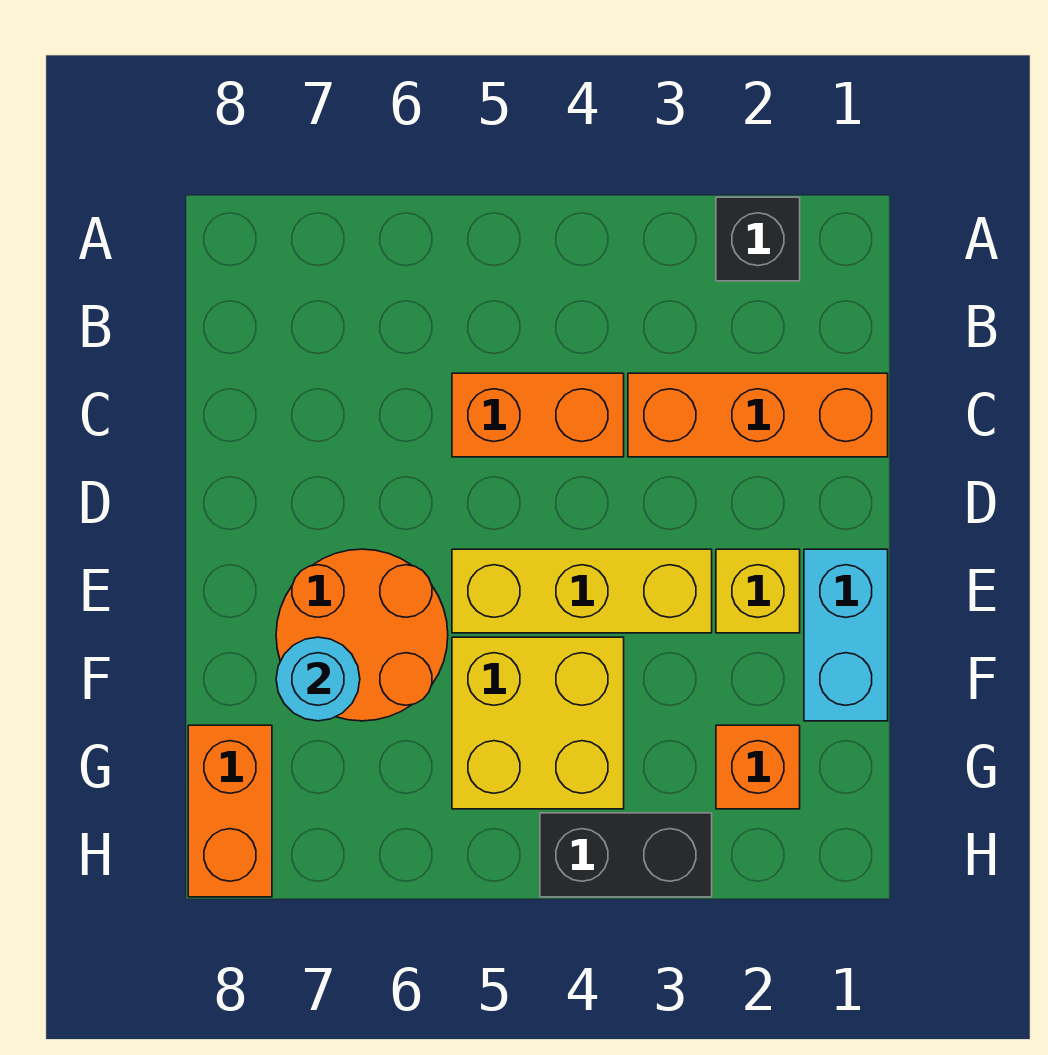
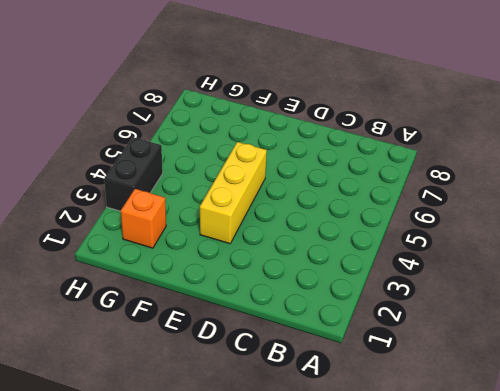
none -> black brick A2 level 1
none -> orange brick C1:C3 level 1
none -> orange brick C4:C5 level 1

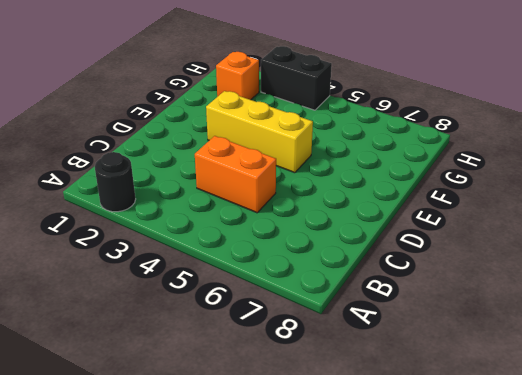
black round brick A2 level 1 -> black brick A2 level 1
none -> orange brick C1:C3 level 1
none -> cyan brick E1:F1 level 1
none -> yellow brick E2 level 1

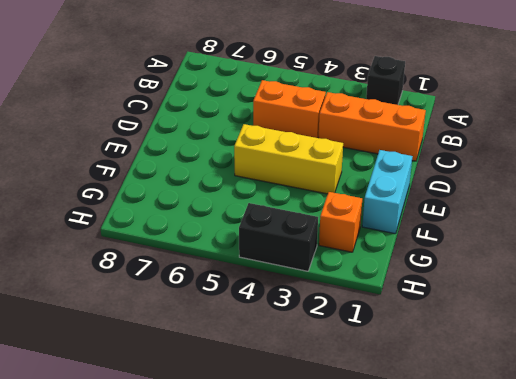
none -> yellow brick E2 level 1
none -> orange round brick E6:F7 level 1
none -> yellow brick F4:G5 level 1

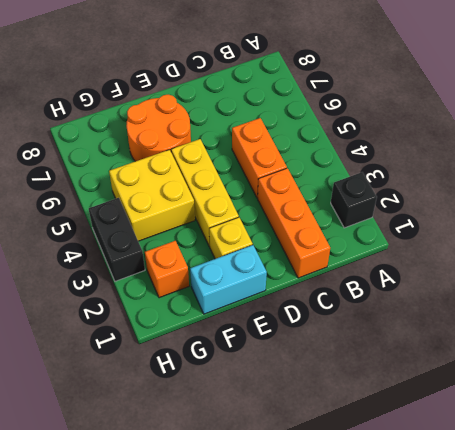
none -> orange brick G8:H8 level 1
none -> cyan round brick F7 level 2

